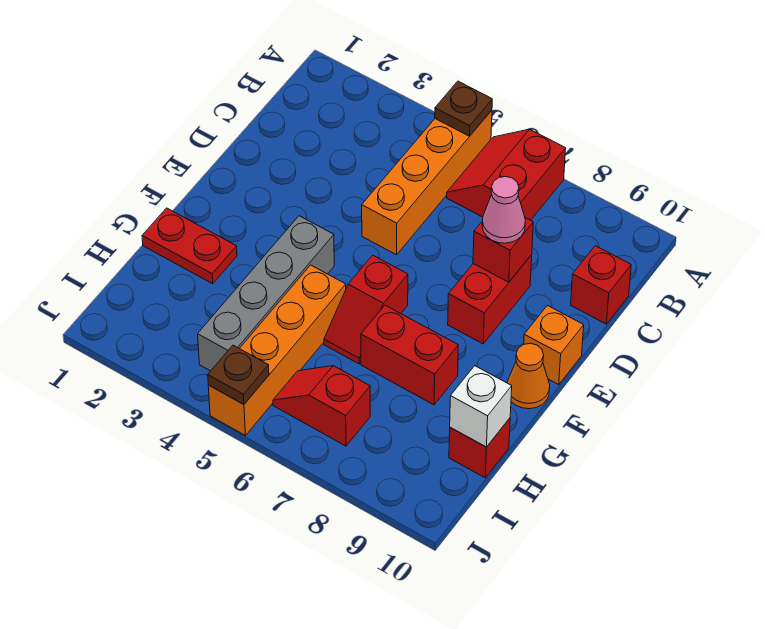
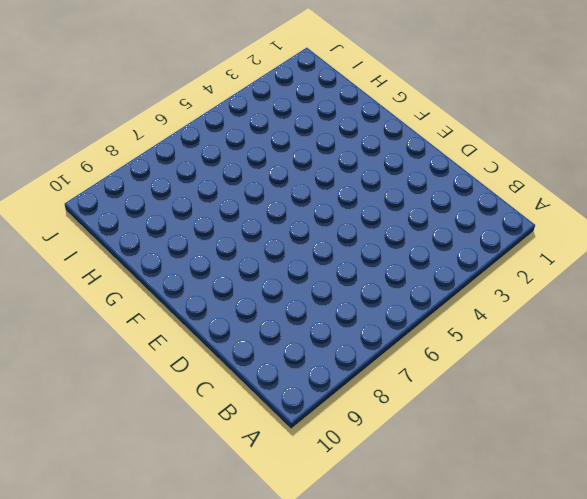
none -> orange brick A5:D5 level 1
none -> red slope A6:B7 level 1 top 7
none -> red brick C10 level 1

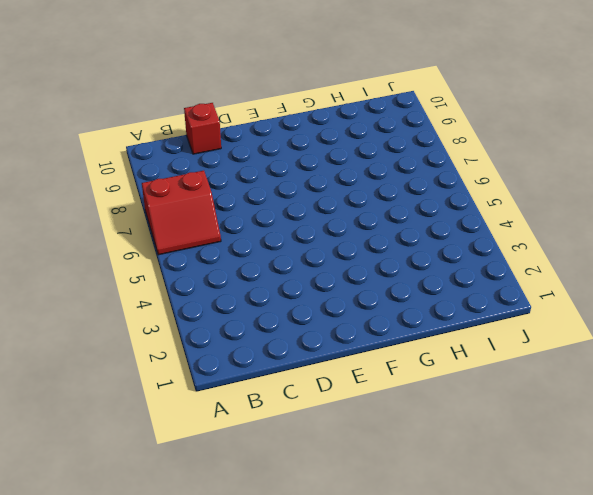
none -> orange brick A5:D5 level 1
none -> red brick D8:E8 level 1
none -> orange brick E10 level 1

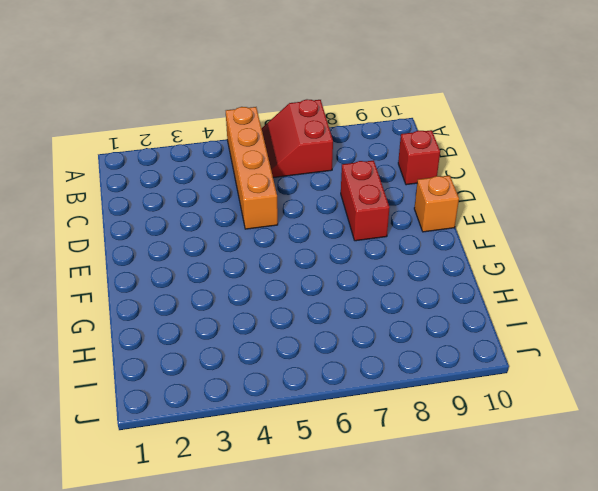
none -> grey brick F4:I4 level 1
none -> red slope F6:G6 level 1 top F
none -> orange cone F10 level 1

